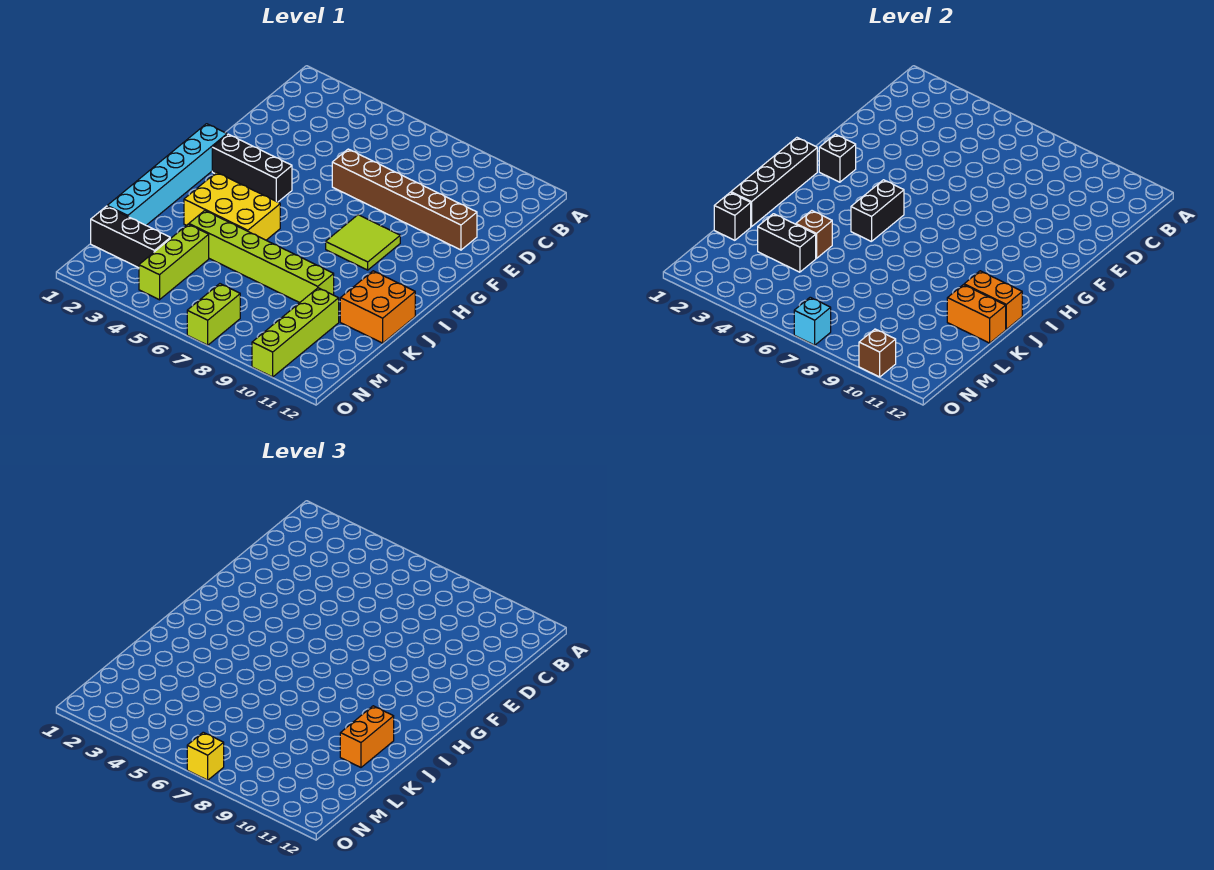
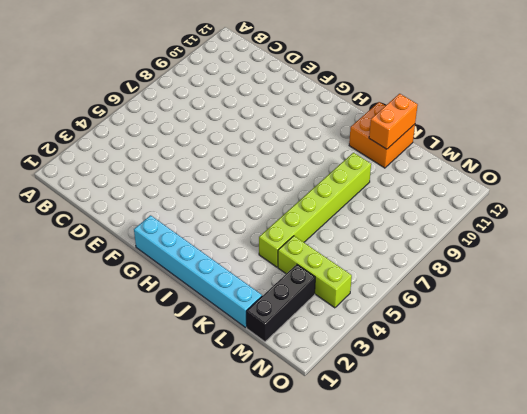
none -> brown brick E6:E11 level 1
none -> black brick G2:G4 level 1
none -> lime tile G8:H9 level 1

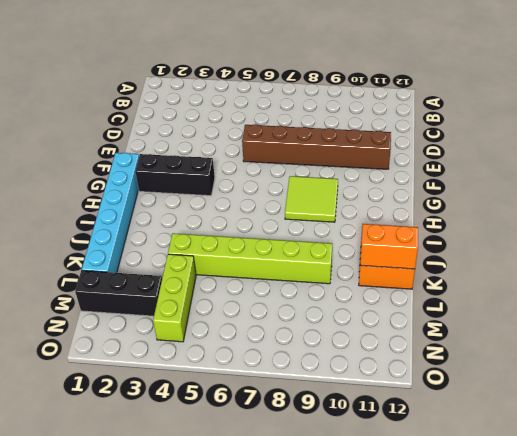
none -> yellow brick I3:J5 level 1
none -> lime brick L10:O10 level 1
none -> lime brick N7:O7 level 1

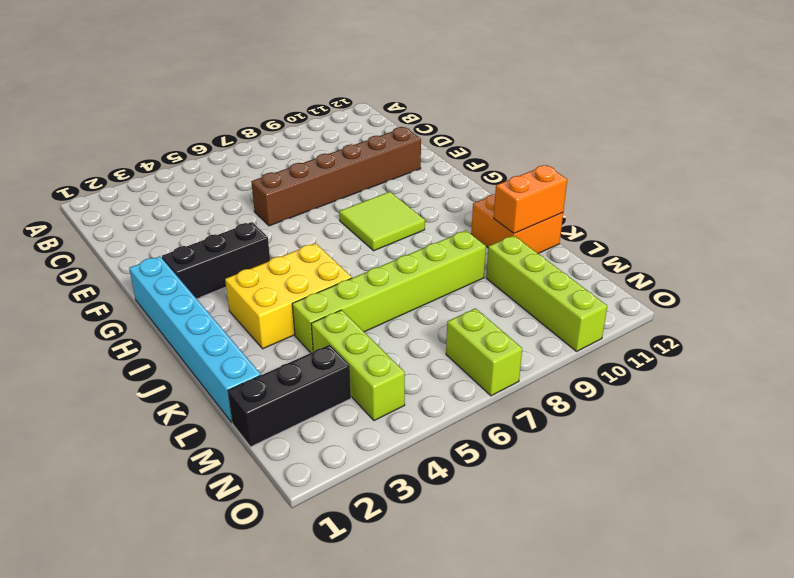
none -> black brick G2 level 2
none -> black brick H1:K1 level 2
none -> black brick H5:I5 level 2

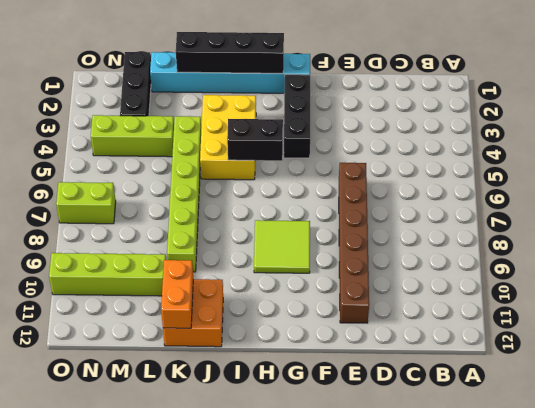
none -> black brick G2 level 2
none -> orange brick J11:J12 level 2
none -> brown brick K4 level 2

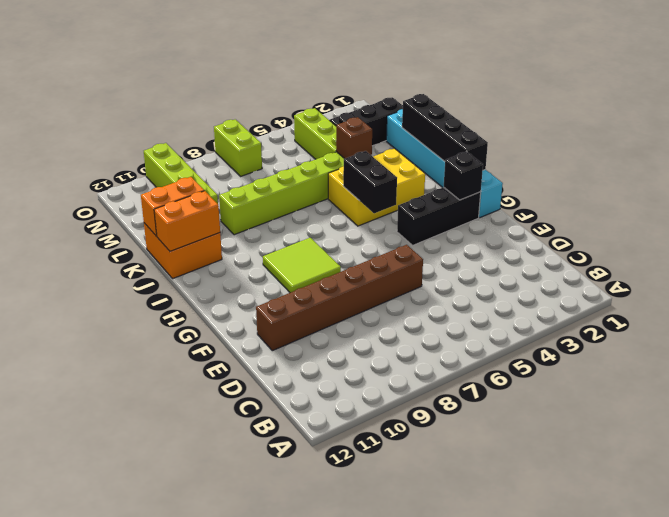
none -> black brick L1 level 2
none -> black brick L3:L4 level 2
none -> cyan brick O7 level 2

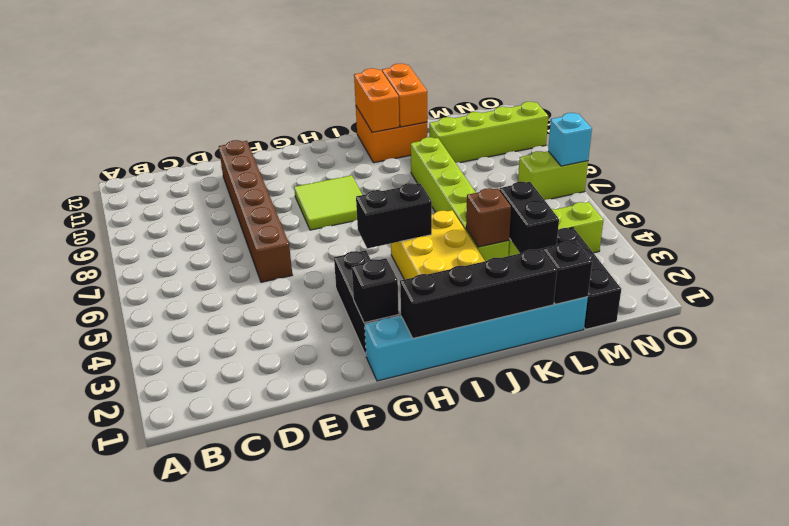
none -> brown brick O10 level 2
none -> orange brick J11:K11 level 3
none -> yellow brick O7 level 3

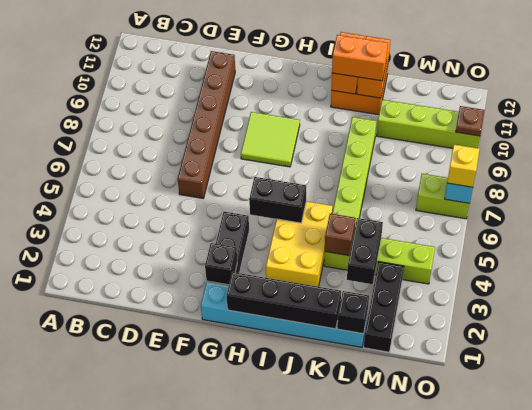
brown plate O10 level 2 -> brown brick O10 level 2

